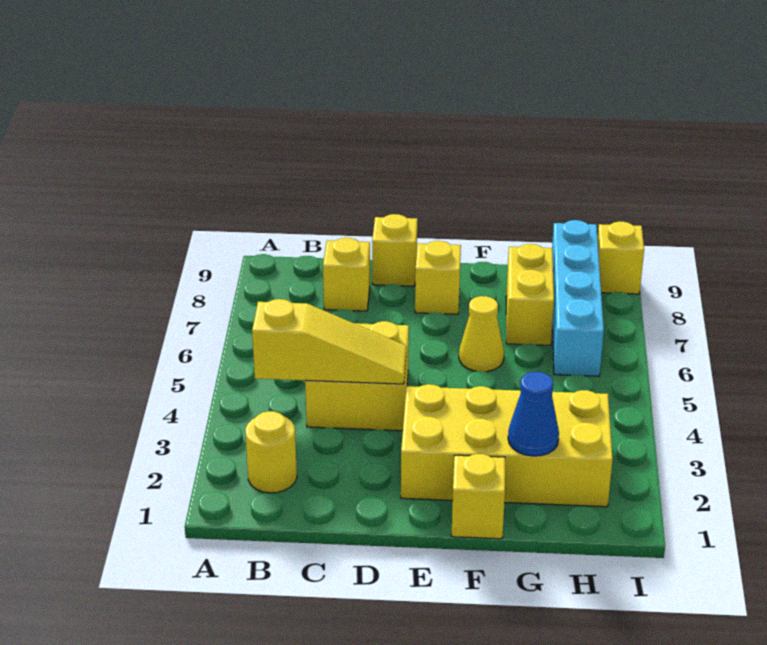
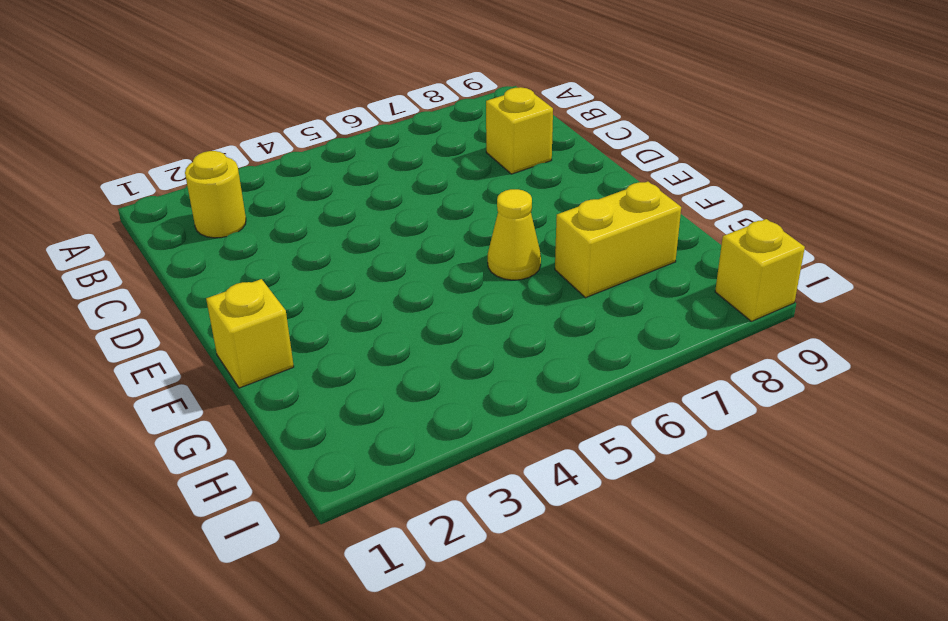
none -> yellow brick C4:D5 level 1
none -> yellow brick D9 level 1
none -> yellow brick E2:H3 level 1

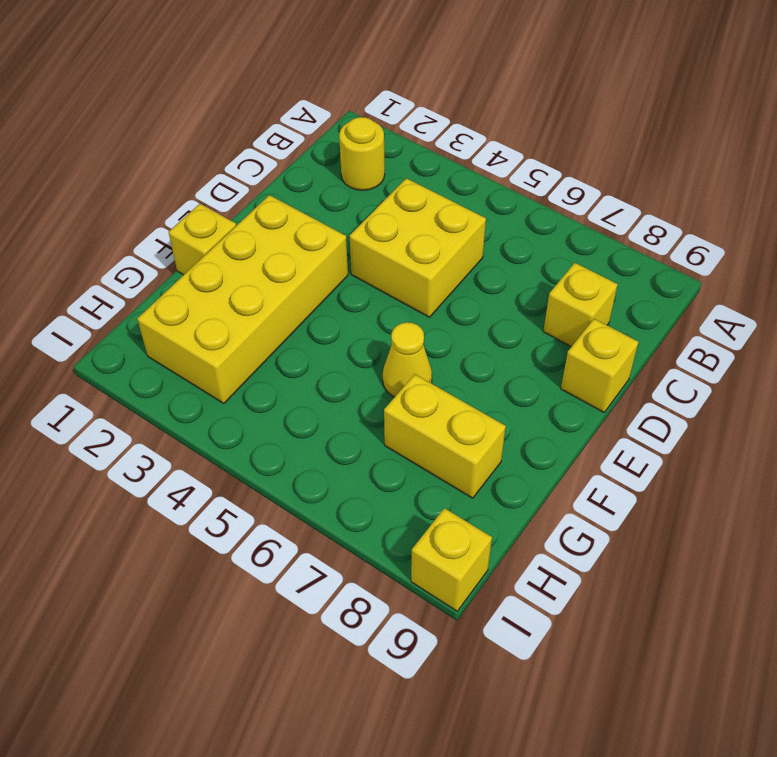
none -> yellow brick E8 level 1
none -> cyan brick H6:H9 level 1
none -> yellow slope B4:D4 level 2 top B

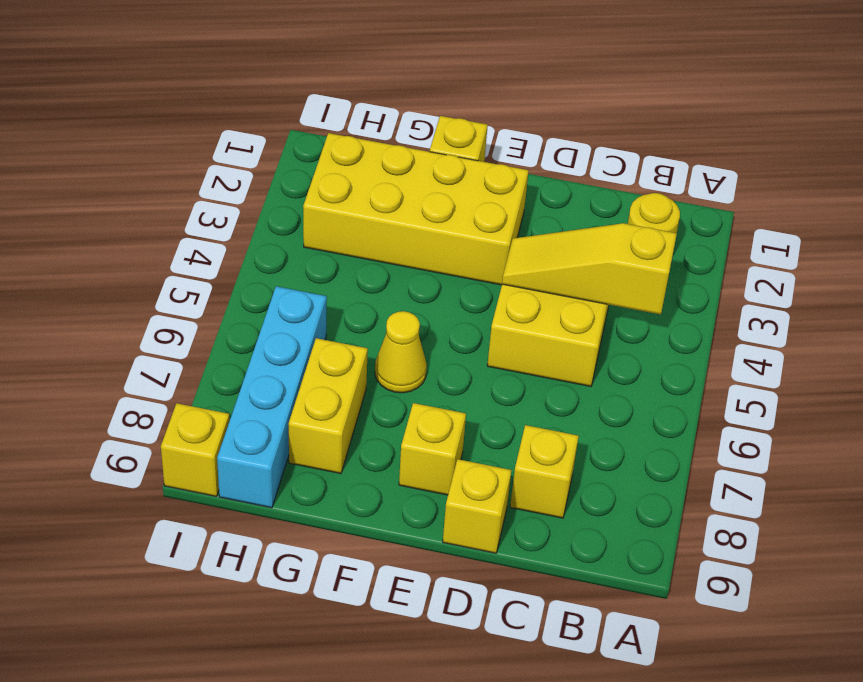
none -> blue cone G2 level 2

